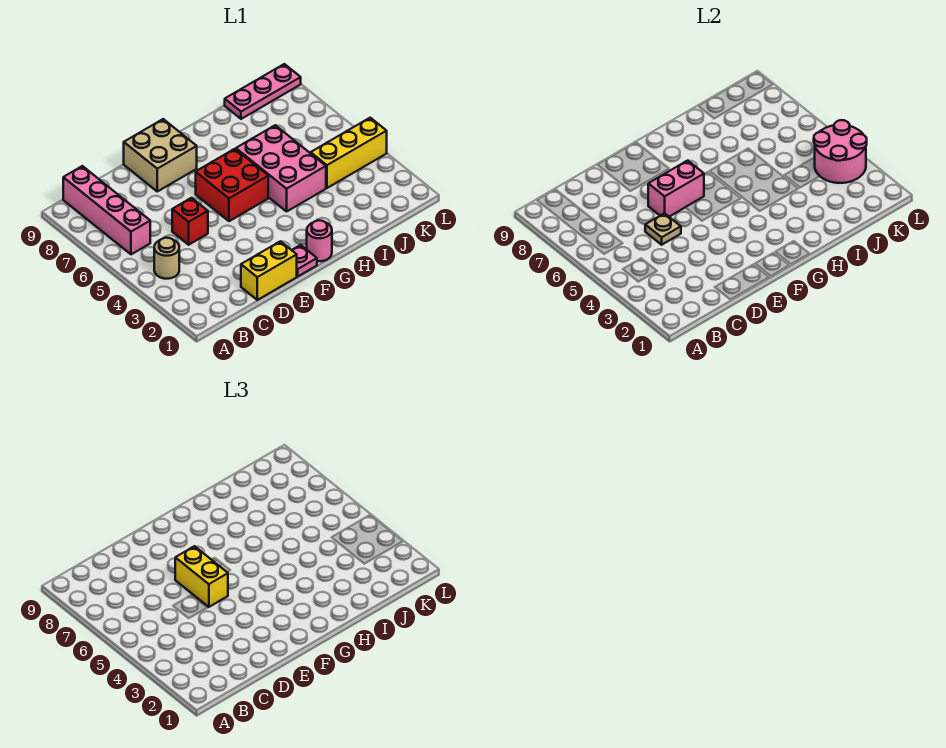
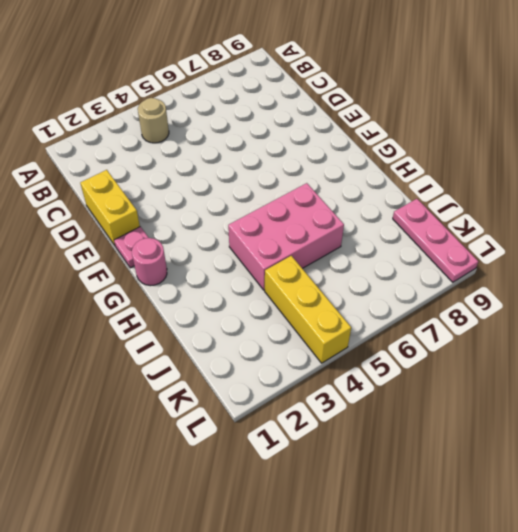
none -> pink brick B6:B9 level 1
none -> red brick D5 level 1
none -> tan brick E8:F9 level 1

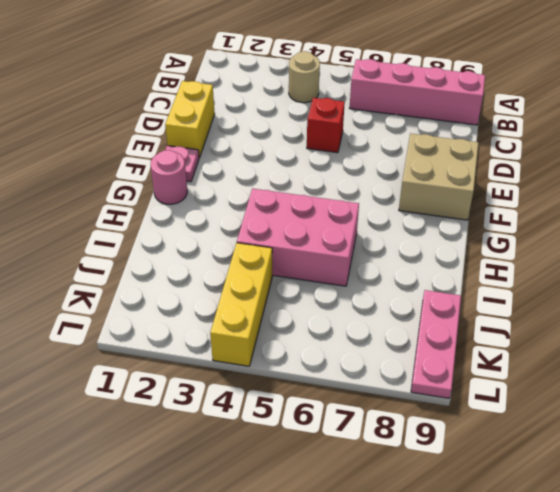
none -> red brick F5:G6 level 1
none -> tan plate D5 level 2
none -> pink brick E6:F6 level 2

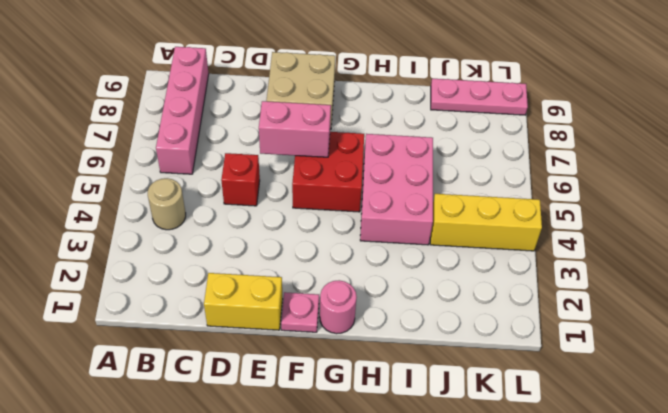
none -> tan plate D5 level 2
none -> pink round brick K3:L4 level 2
none -> yellow brick E5:E6 level 3

